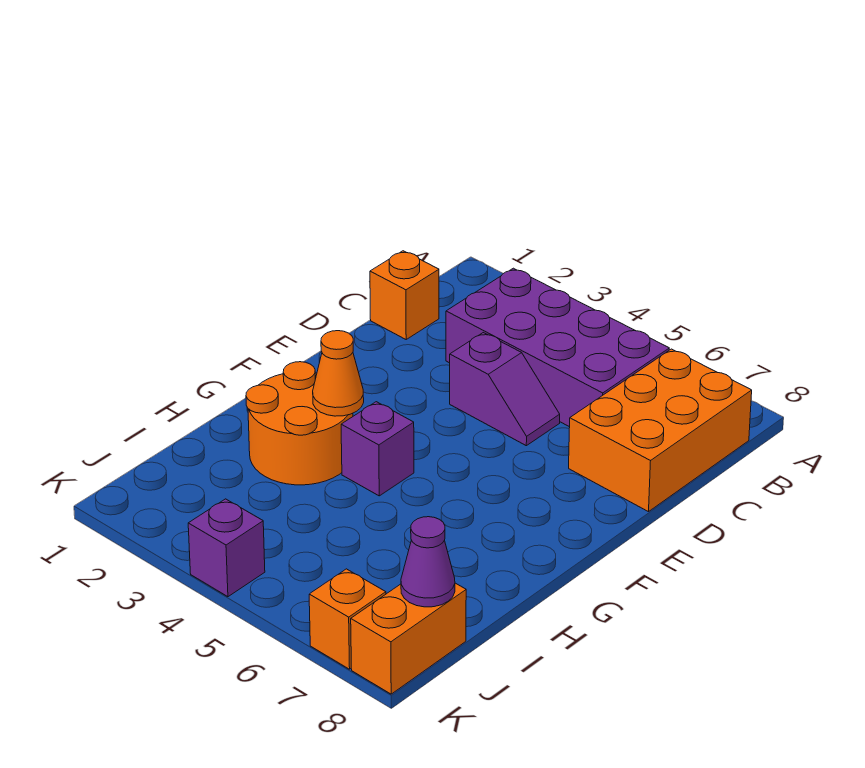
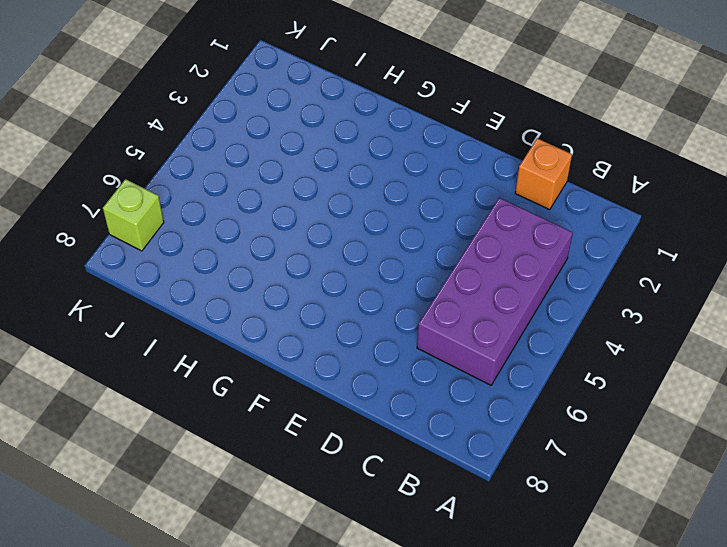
lime brick K7 level 1 -> orange brick K7 level 1
none -> orange brick B7:D8 level 1
none -> purple slope D4:D5 level 1 top 4

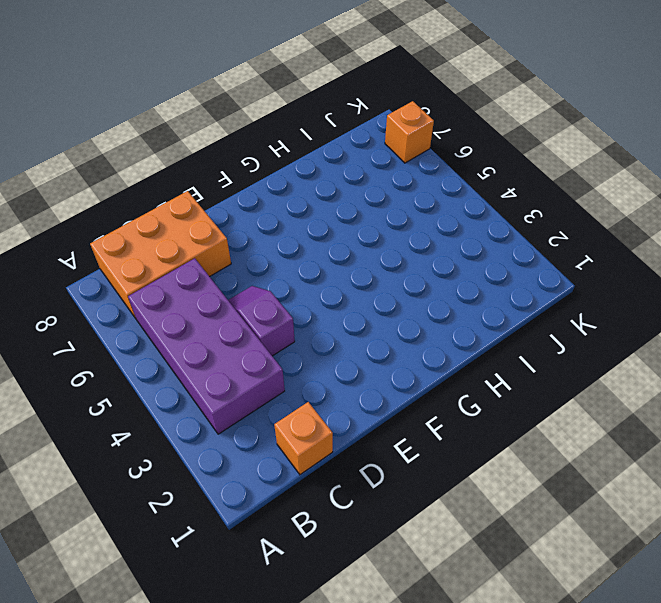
none -> orange round brick G2:H3 level 1
none -> purple brick G4 level 1

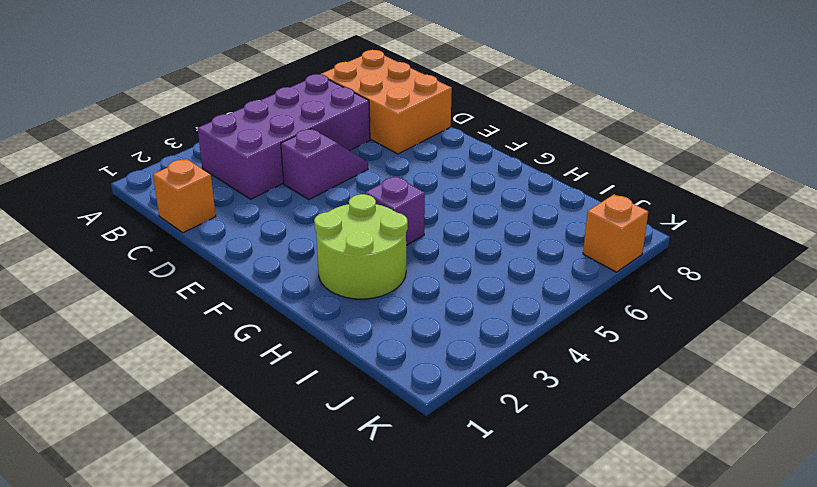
lime round brick G2:H3 level 1 -> orange round brick G2:H3 level 1
none -> orange brick J8:K8 level 1
none -> purple brick K4 level 1

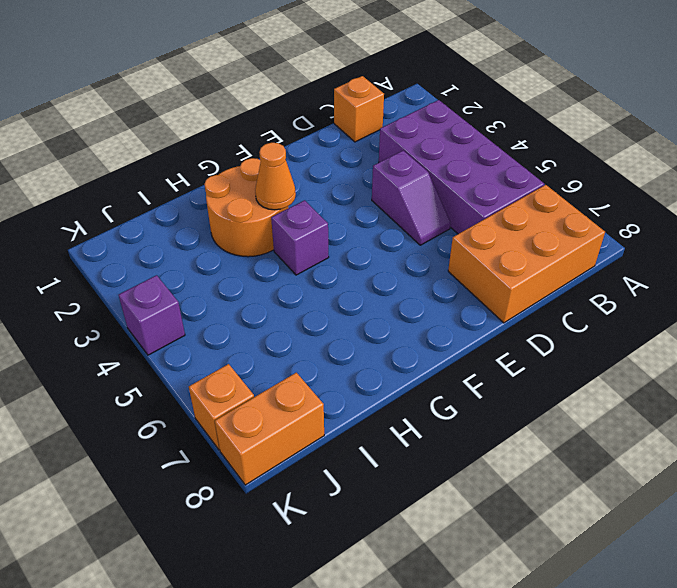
none -> purple cone J8 level 2

